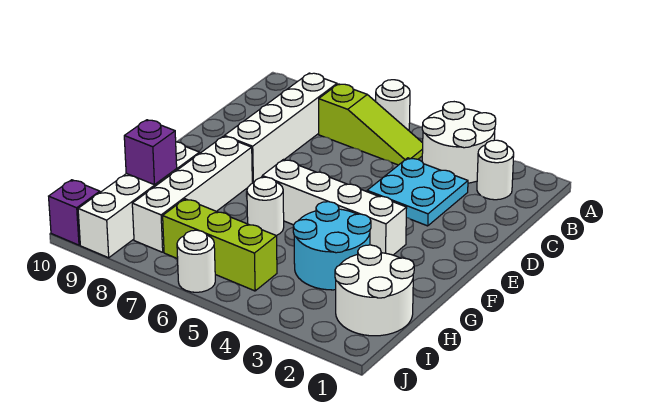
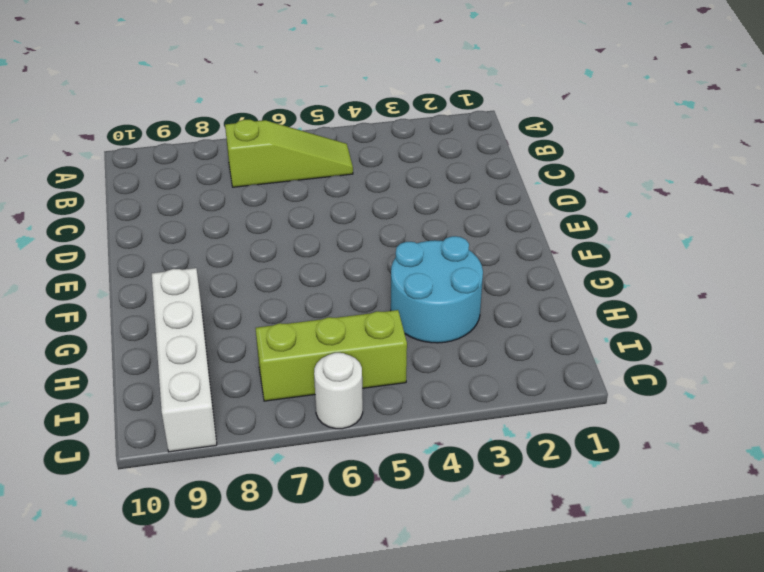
none -> white round brick A3:B4 level 1
none -> white round brick A6 level 1
none -> white round brick B2 level 1

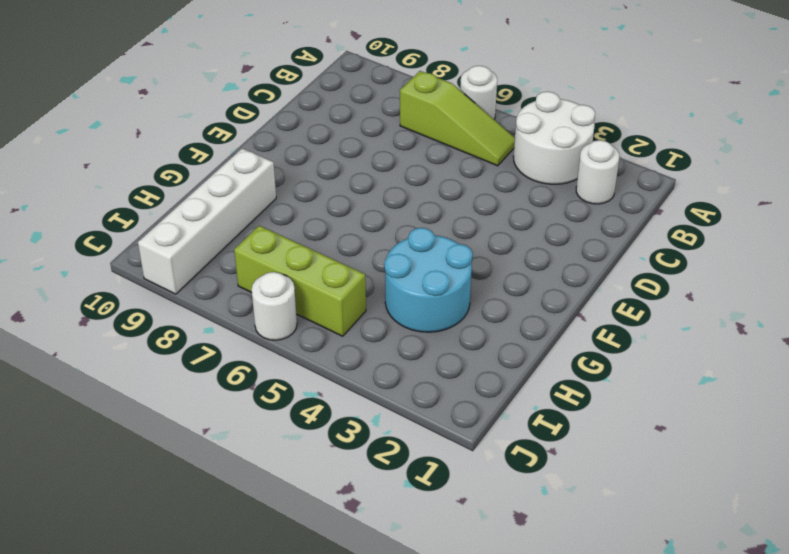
none -> white brick B8:E8 level 1
none -> cyan plate C3:D4 level 1
none -> white brick F3:F6 level 1

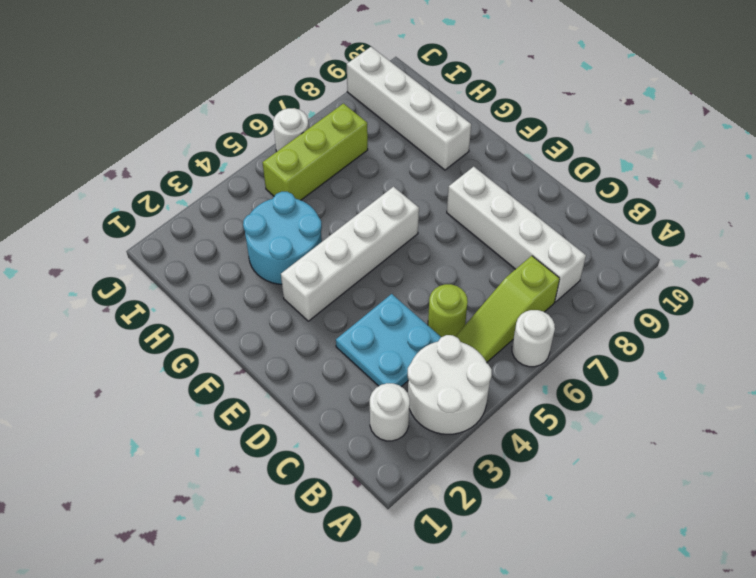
lime round brick C5 level 1 -> none
none -> white brick F8:I8 level 1
none -> white round brick G6 level 1
none -> white round brick H1:I2 level 1

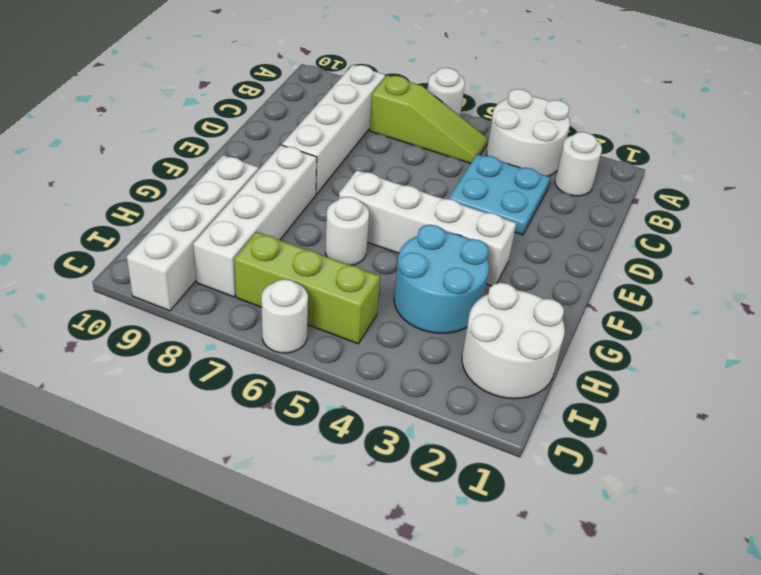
none -> purple brick J10 level 1
none -> purple brick H9 level 2

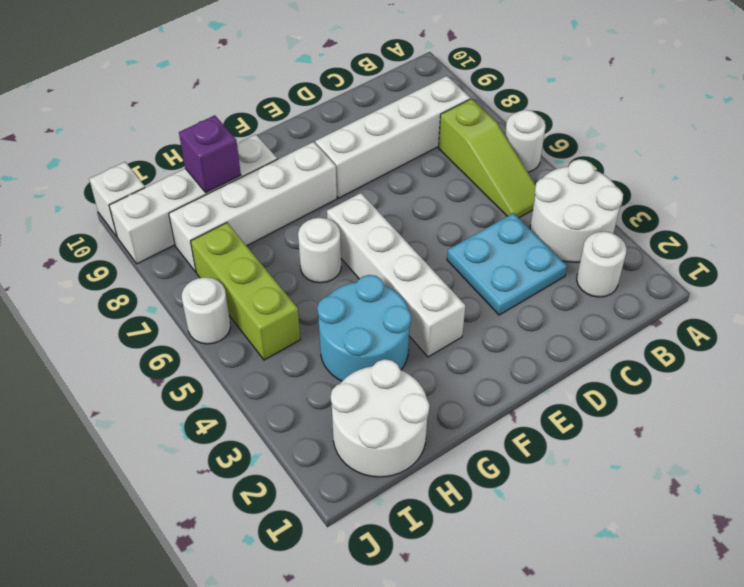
white brick J10 level 1 -> purple brick J10 level 1

